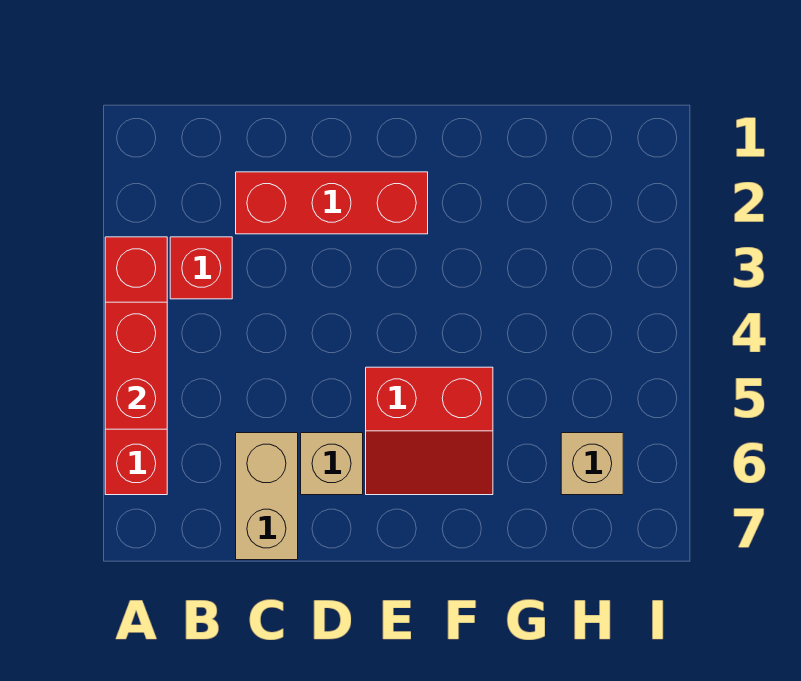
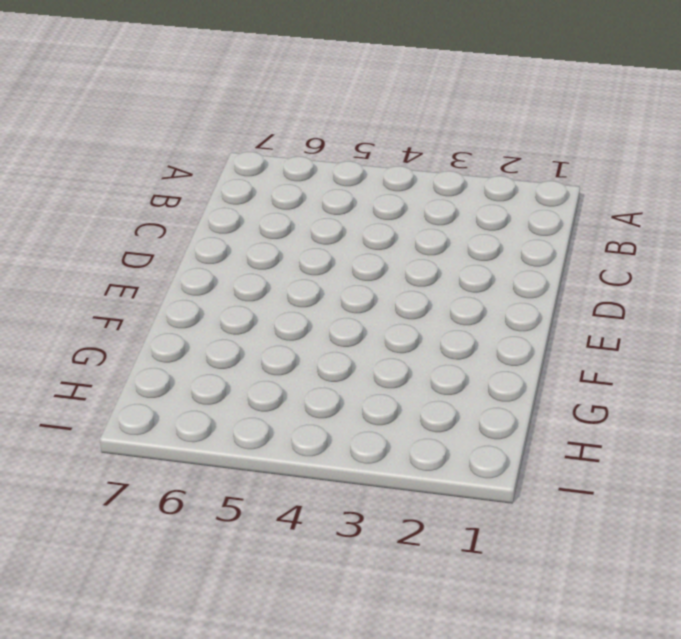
none -> red brick A3:A6 level 1
none -> red brick B3 level 1

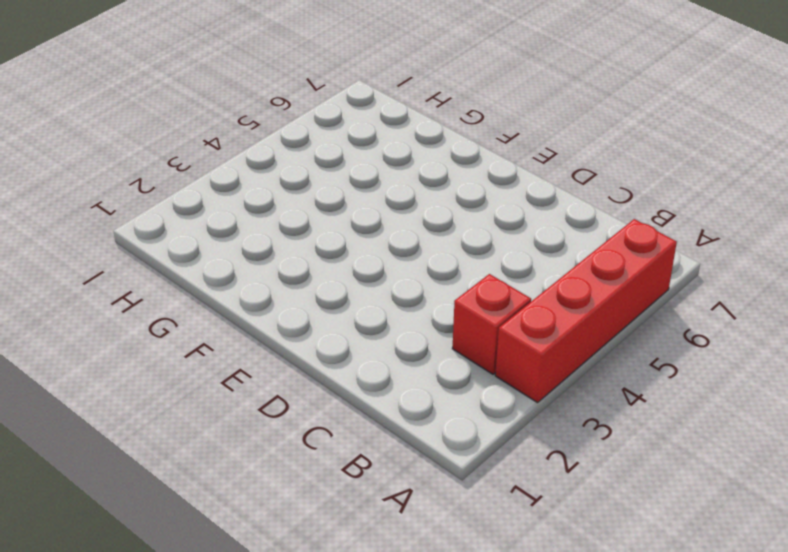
none -> red brick C2:E2 level 1
none -> tan brick C6:C7 level 1

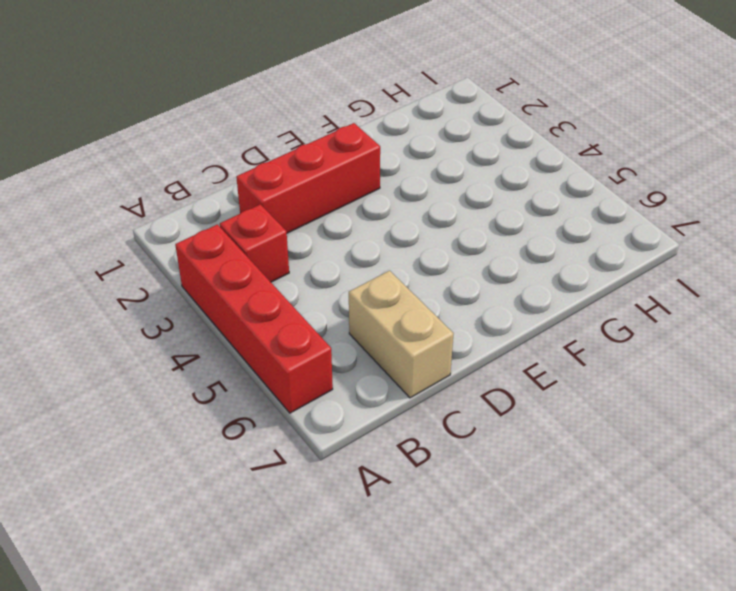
none -> tan brick D6 level 1
none -> red slope E5:F6 level 1 top 5

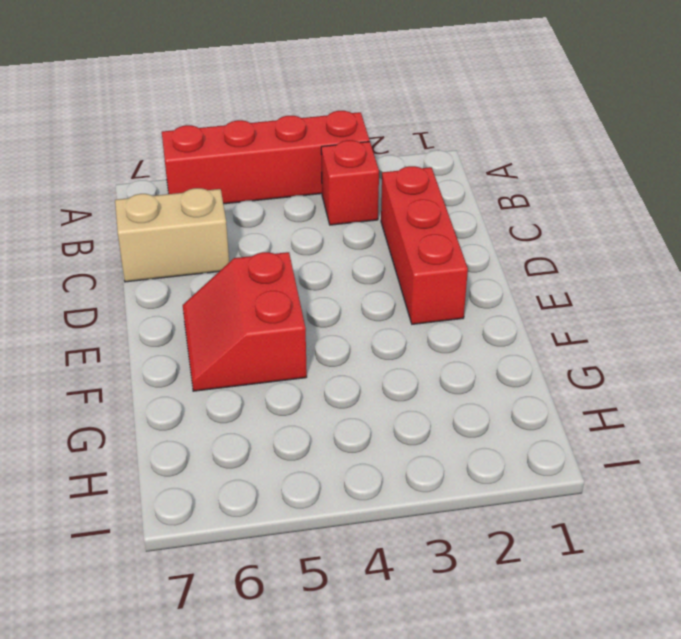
none -> tan brick D6 level 1
none -> tan brick H6 level 1

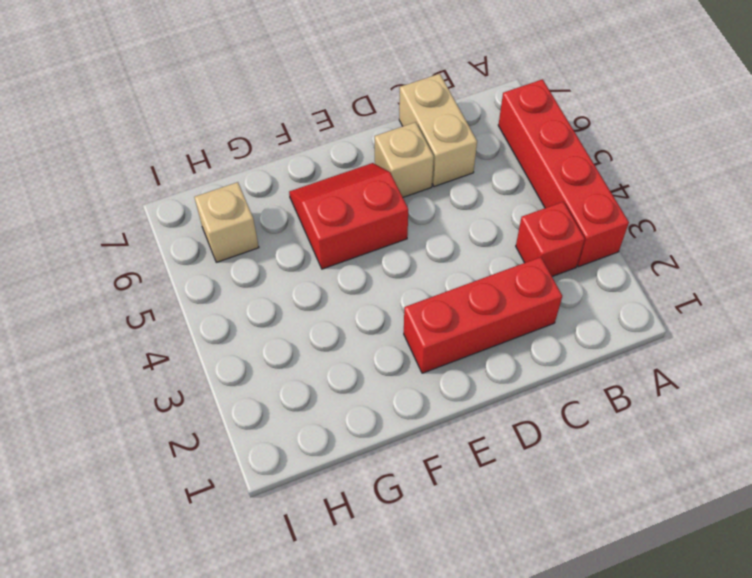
none -> red brick A4:A5 level 2

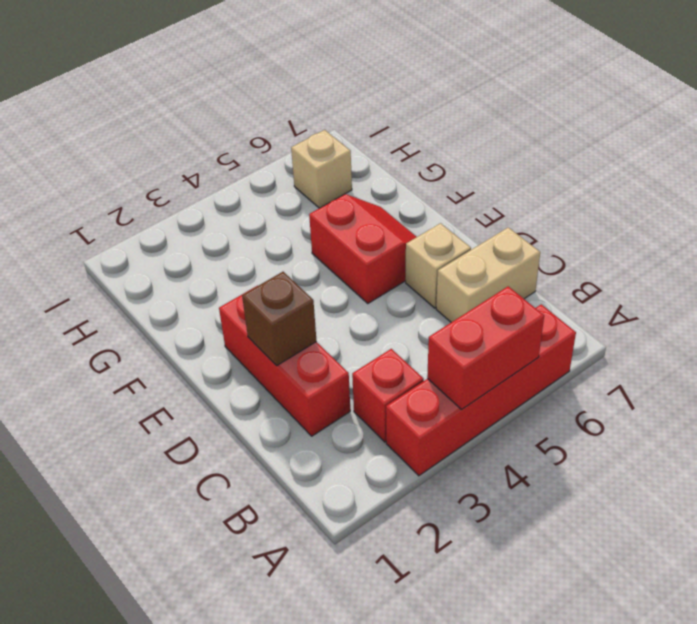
brown brick D2 level 2 -> none

